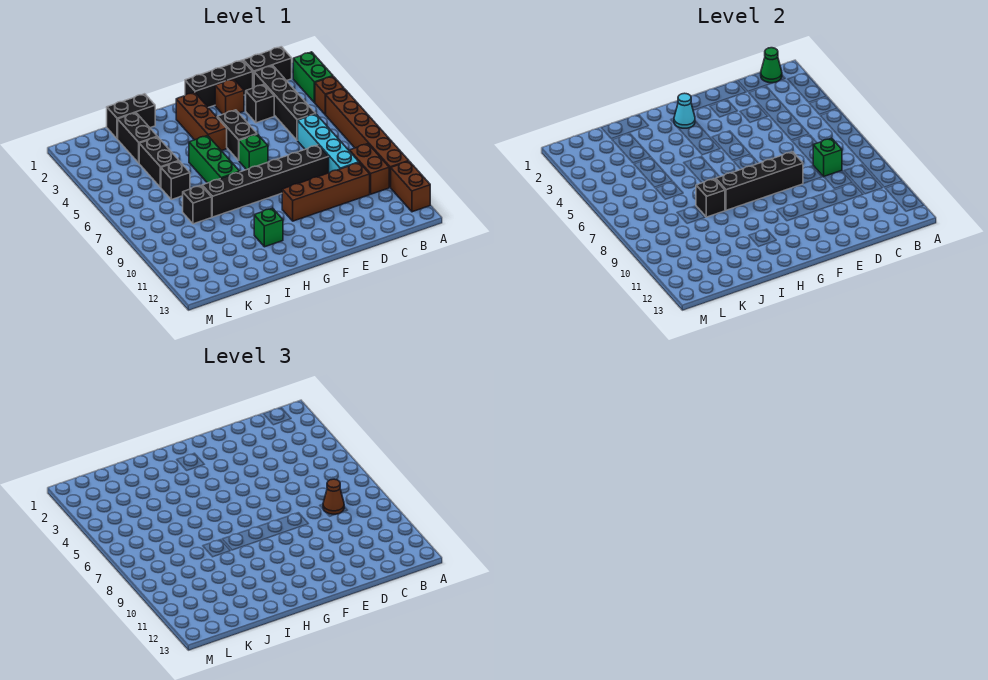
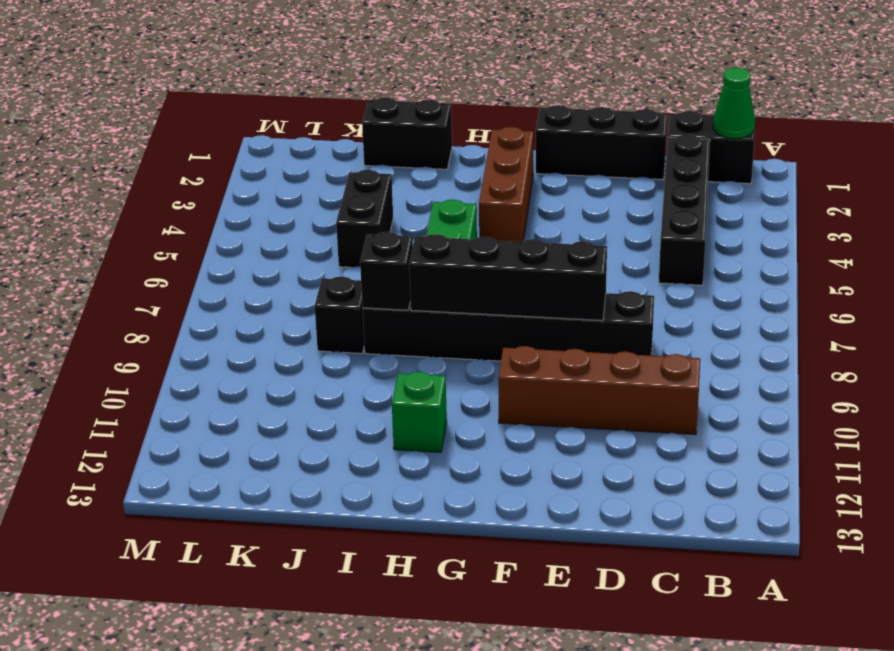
none -> green brick A2:A3 level 1
none -> brown brick A4 level 1
none -> brown brick A5:A10 level 1

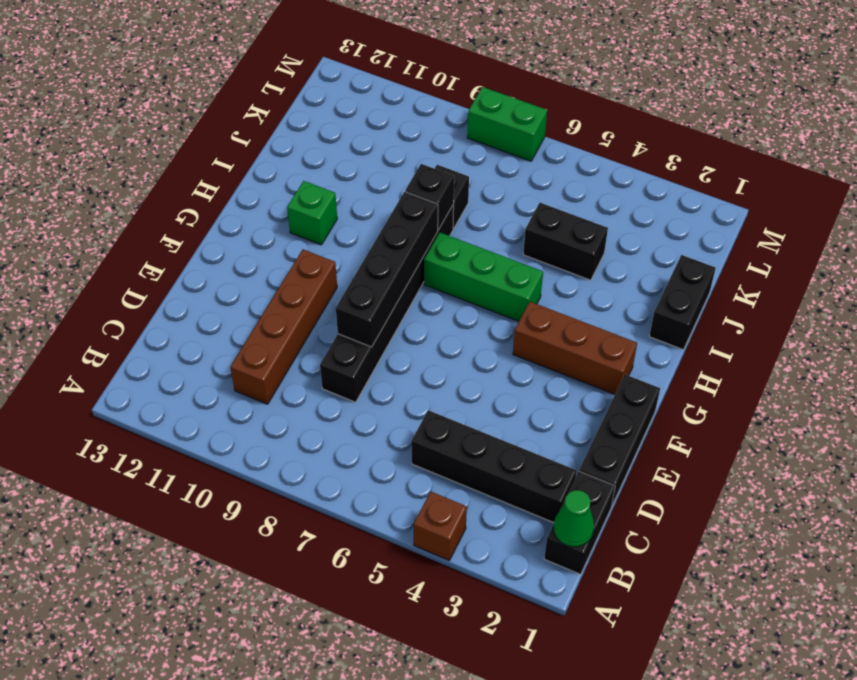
green brick M7:M8 level 1 -> green brick A2:A3 level 1
none -> brown brick A5:A10 level 1
none -> brown brick A11:A12 level 1
none -> brown brick B9:B10 level 1

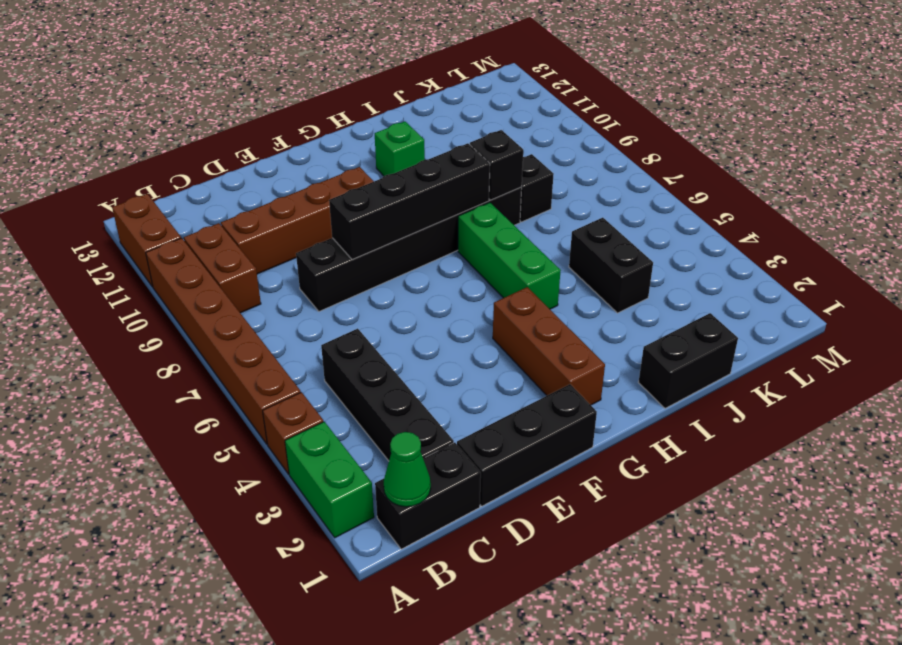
none -> cyan brick C6:C9 level 1
none -> black brick D3 level 1
none -> brown brick E2 level 1

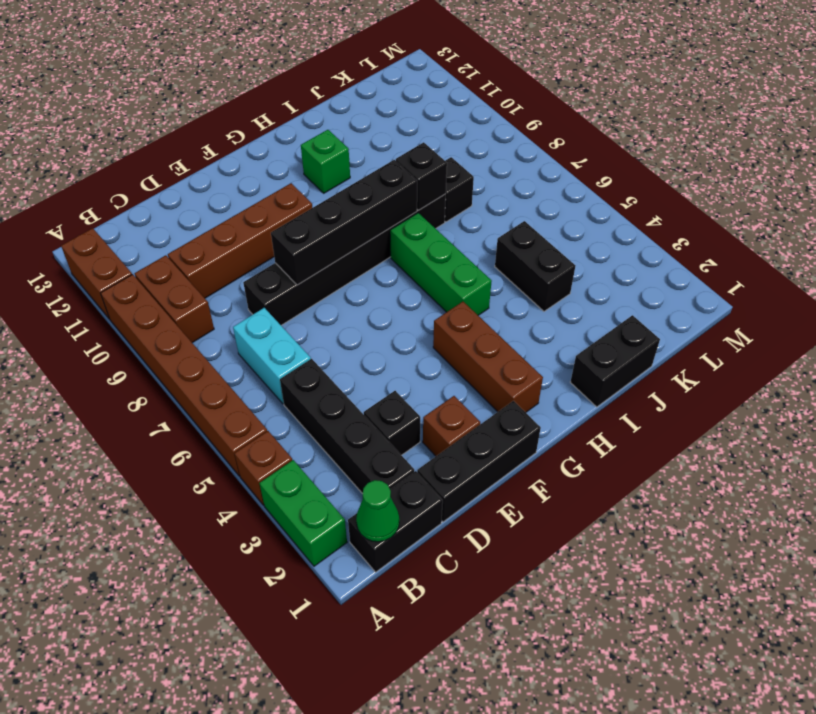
cyan brick C6:C7 level 1 -> cyan brick C6:C9 level 1
none -> black brick F4:F5 level 1
none -> green brick F6 level 1
none -> black brick J2:J3 level 1

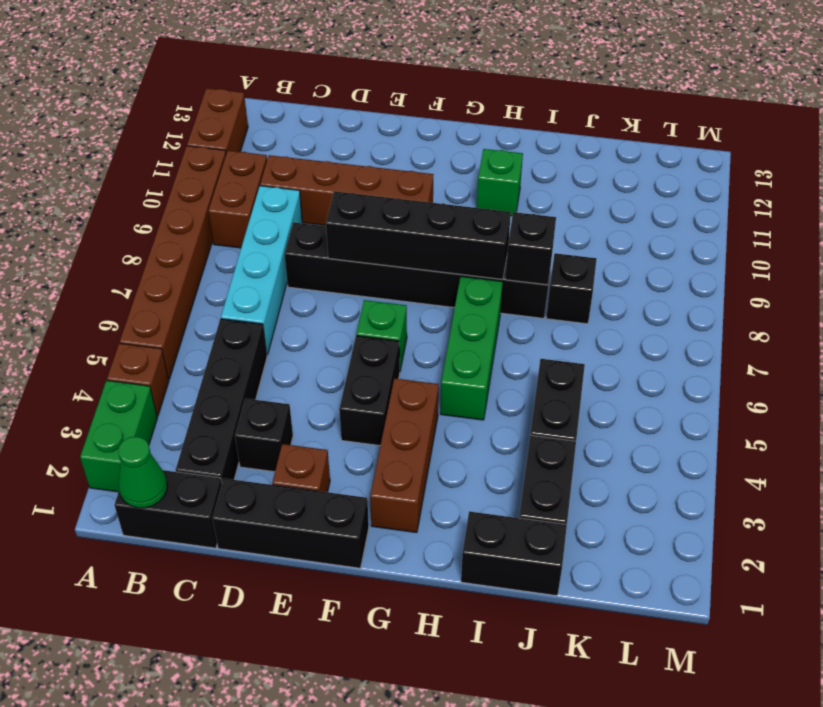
none -> black brick J6 level 1
none -> green brick C8 level 2
none -> cyan cone G2 level 2

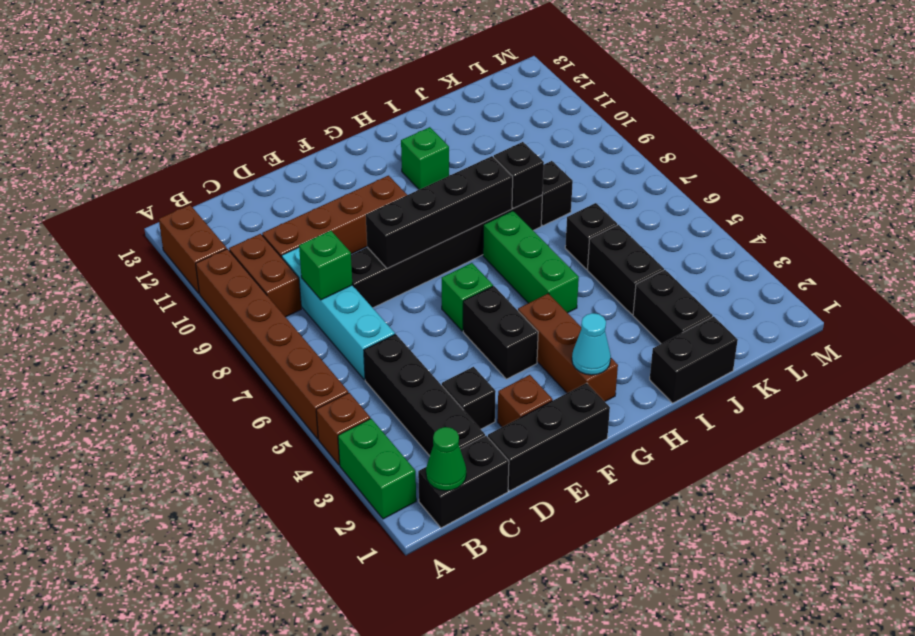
none -> brown cone C8 level 3

